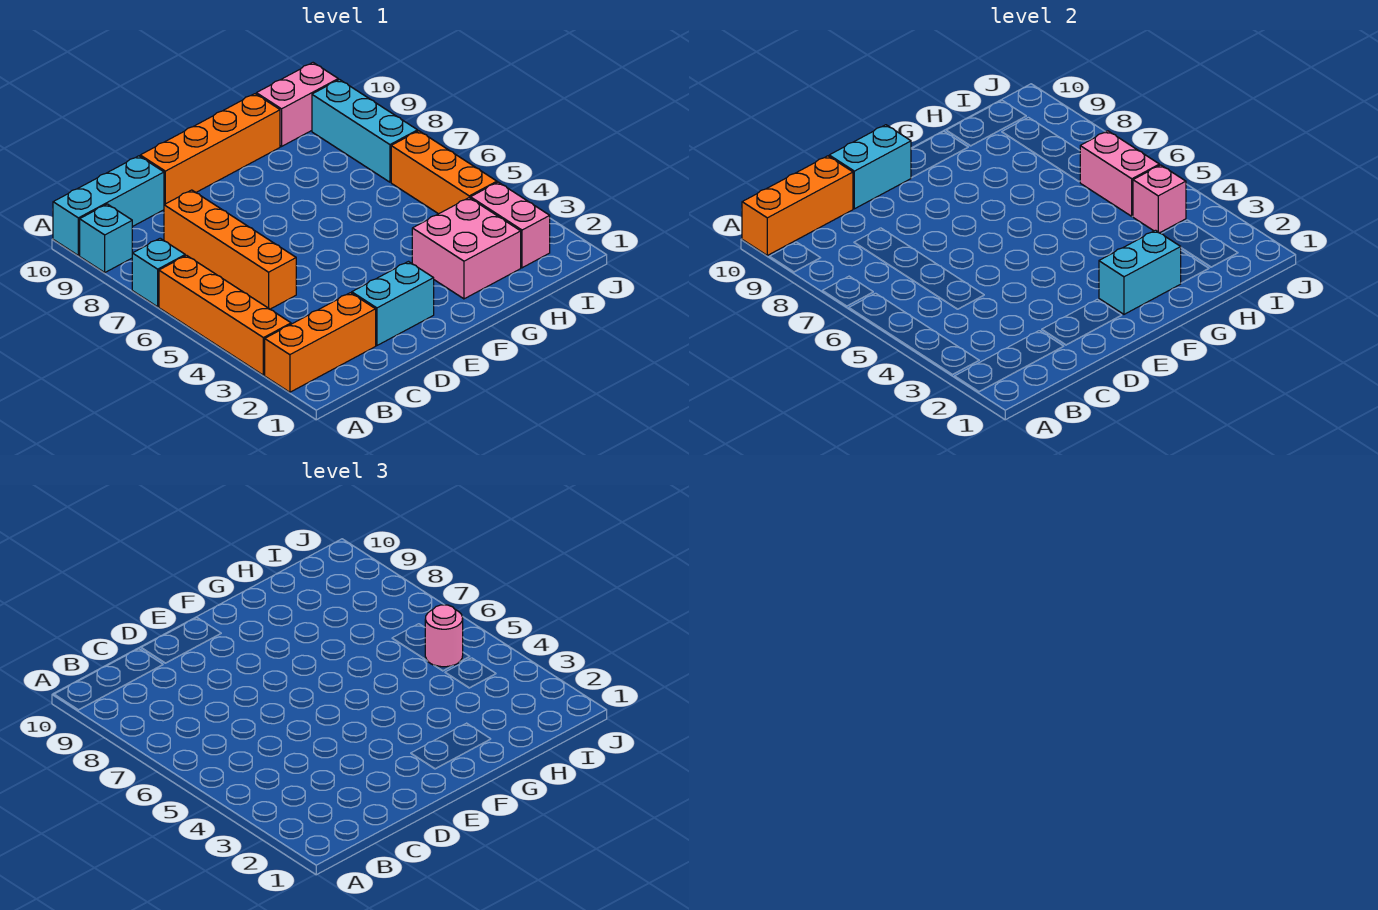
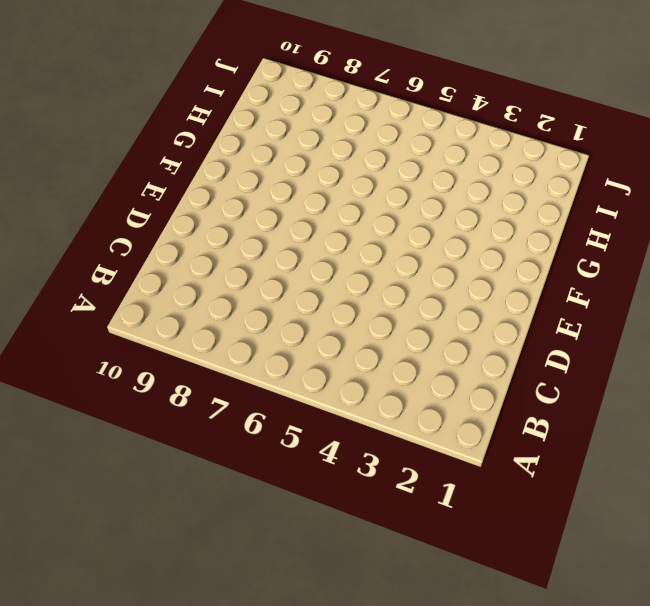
none -> orange brick A2:C2 level 1
none -> orange brick A3:A6 level 1
none -> cyan brick A7 level 1

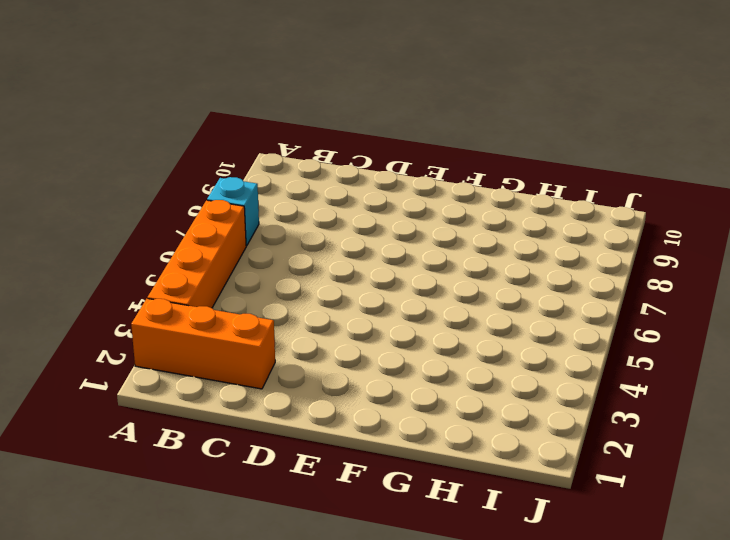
none -> cyan brick A9 level 1
none -> cyan brick A10:C10 level 1
none -> orange brick C5:C8 level 1

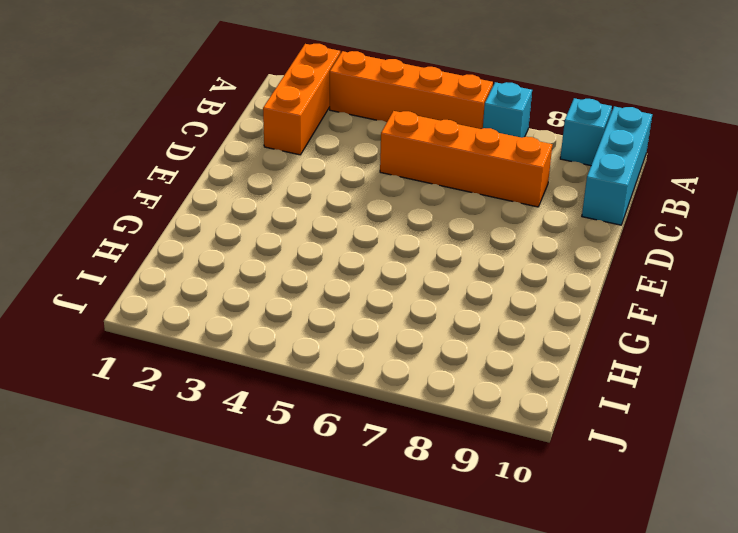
none -> cyan brick D2:E2 level 1
none -> orange brick D10:G10 level 1
none -> pink brick G2:H3 level 1

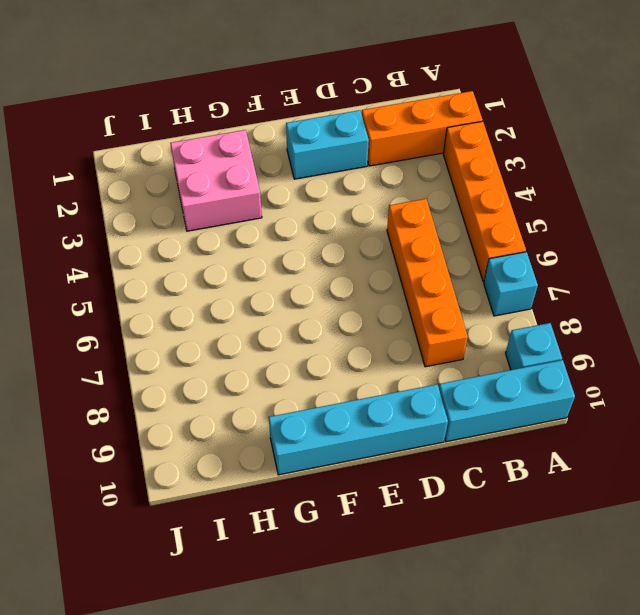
cyan brick D10:G10 level 1 -> orange brick D10:G10 level 1
none -> pink brick H10:I10 level 1
none -> pink brick I2:I3 level 1
none -> orange brick I4:I6 level 1

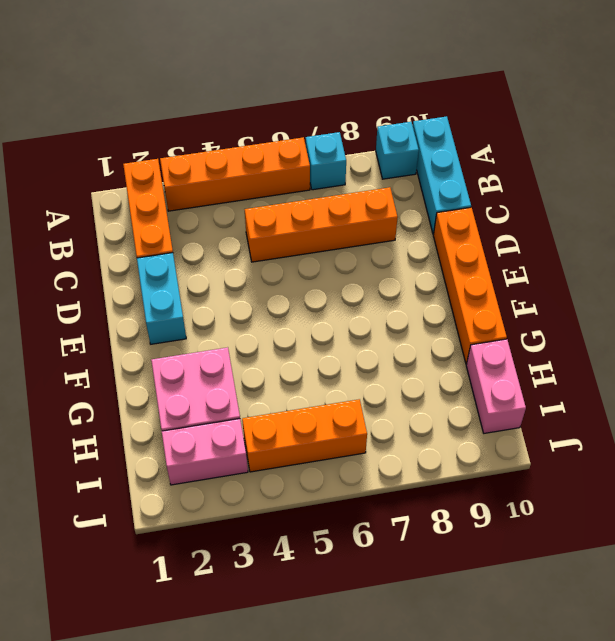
none -> cyan brick I7:I9 level 1
none -> orange brick A10:C10 level 2
none -> cyan brick D10:E10 level 2

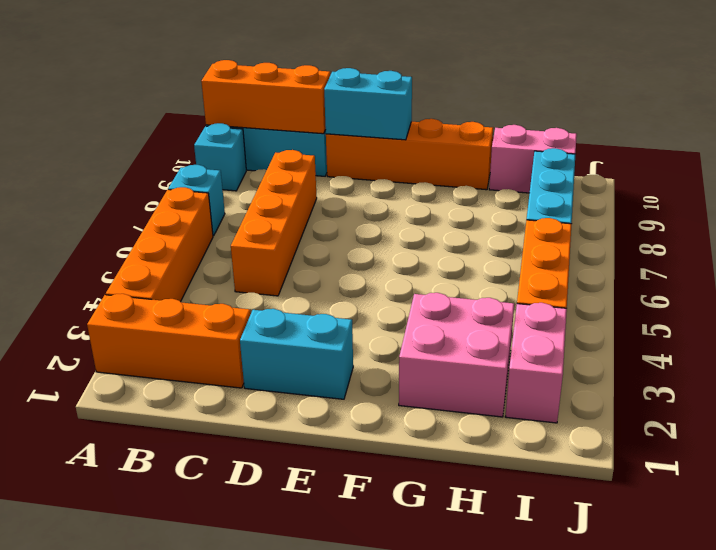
none -> cyan brick F2:G2 level 2
none -> pink brick I4 level 2
none -> pink brick I5:I6 level 2

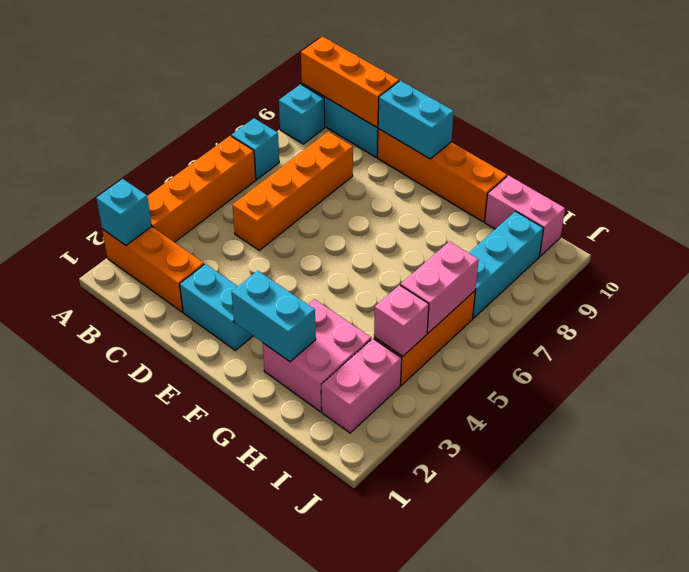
cyan brick A2 level 2 -> none
none -> pink round brick I5 level 3

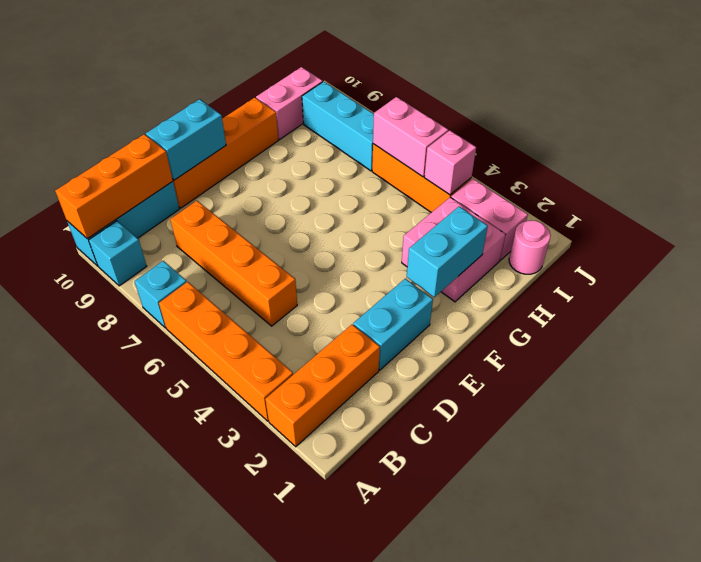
pink round brick I1 level 1 -> pink round brick I5 level 3

